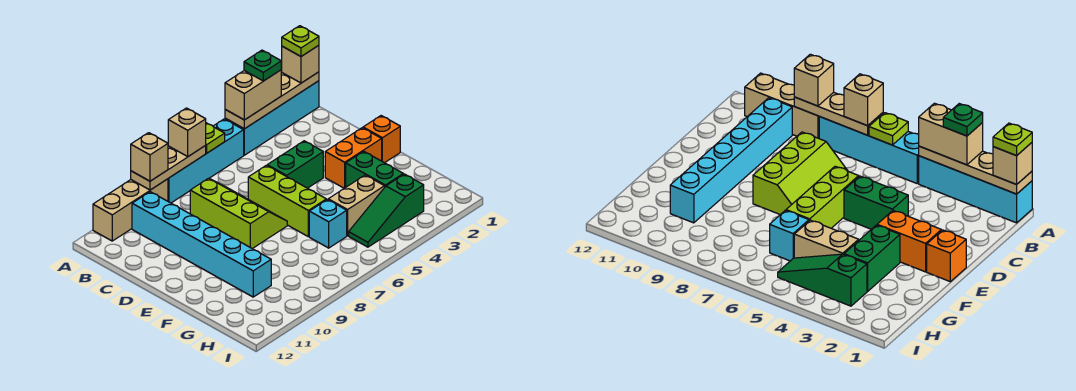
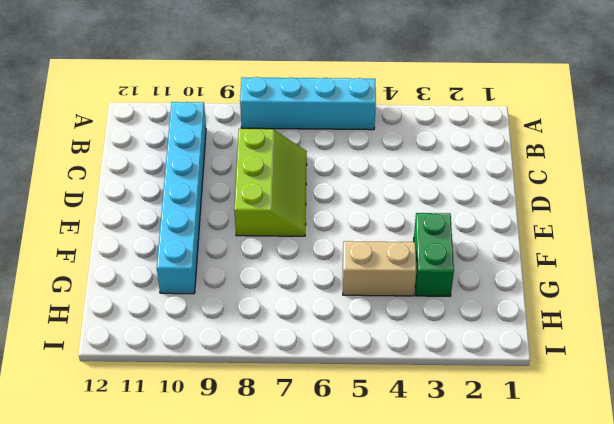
none -> cyan brick A1:A4 level 1
none -> tan brick A9:A11 level 1
none -> green brick D4:D5 level 1

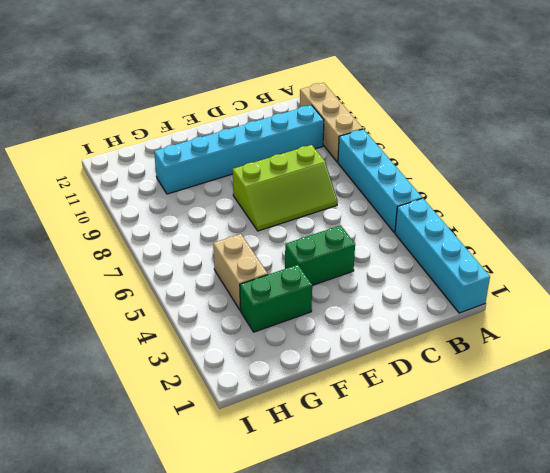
green brick D4:E4 level 1 -> green brick D4:D5 level 1
none -> lime brick D6:F6 level 1
none -> orange brick E1 level 1
none -> orange brick E2:E3 level 1

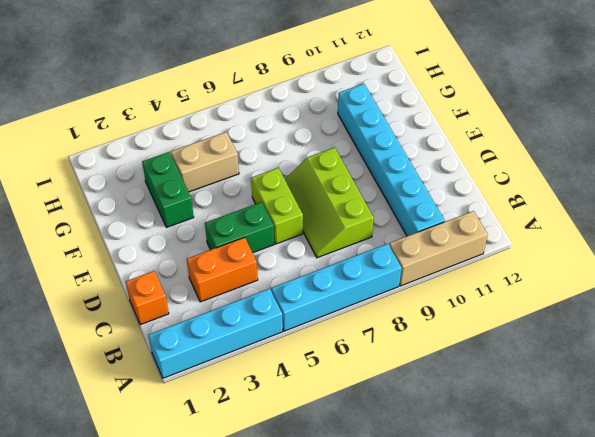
orange brick C1 level 1 -> orange brick E1 level 1
orange brick C3:C4 level 1 -> orange brick E2:E3 level 1
lime brick D6:E6 level 1 -> lime brick D6:F6 level 1
none -> cyan brick G6 level 1
none -> green slope H3:H5 level 1 top 3
none -> tan plate A1:A4 level 2

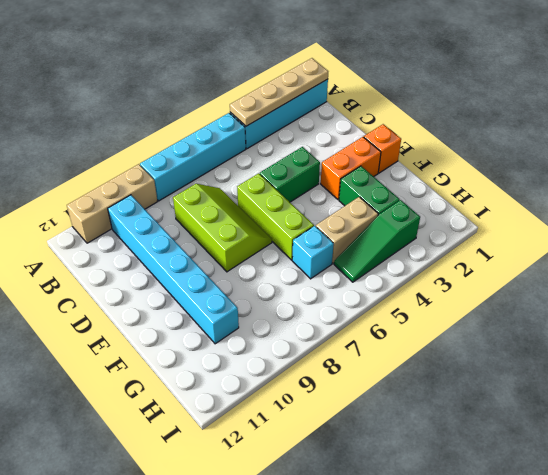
none -> lime plate A6 level 2
none -> tan plate A7:A9 level 2
none -> tan brick A1 level 3

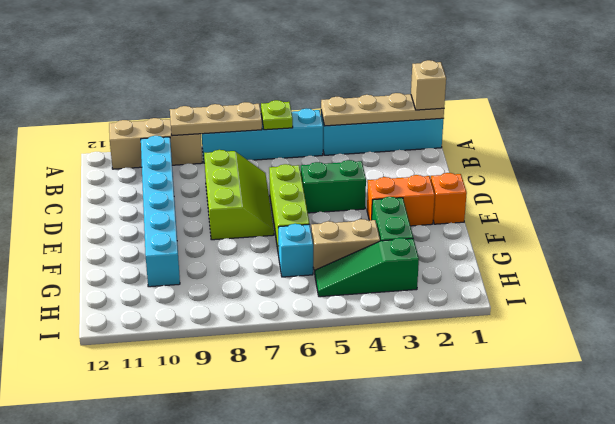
none -> tan brick A3:A4 level 3
none -> tan brick A7 level 3
none -> tan brick A9 level 3

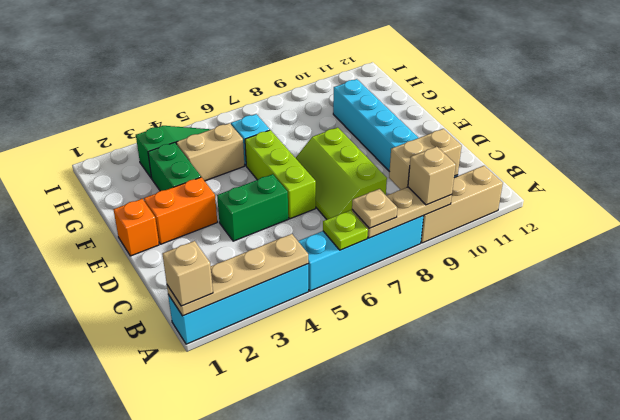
tan plate A7 level 3 -> tan brick A7 level 3
tan brick B9:B10 level 2 -> tan brick A3:A4 level 3
none -> lime plate A1 level 4
none -> green plate A3 level 4

